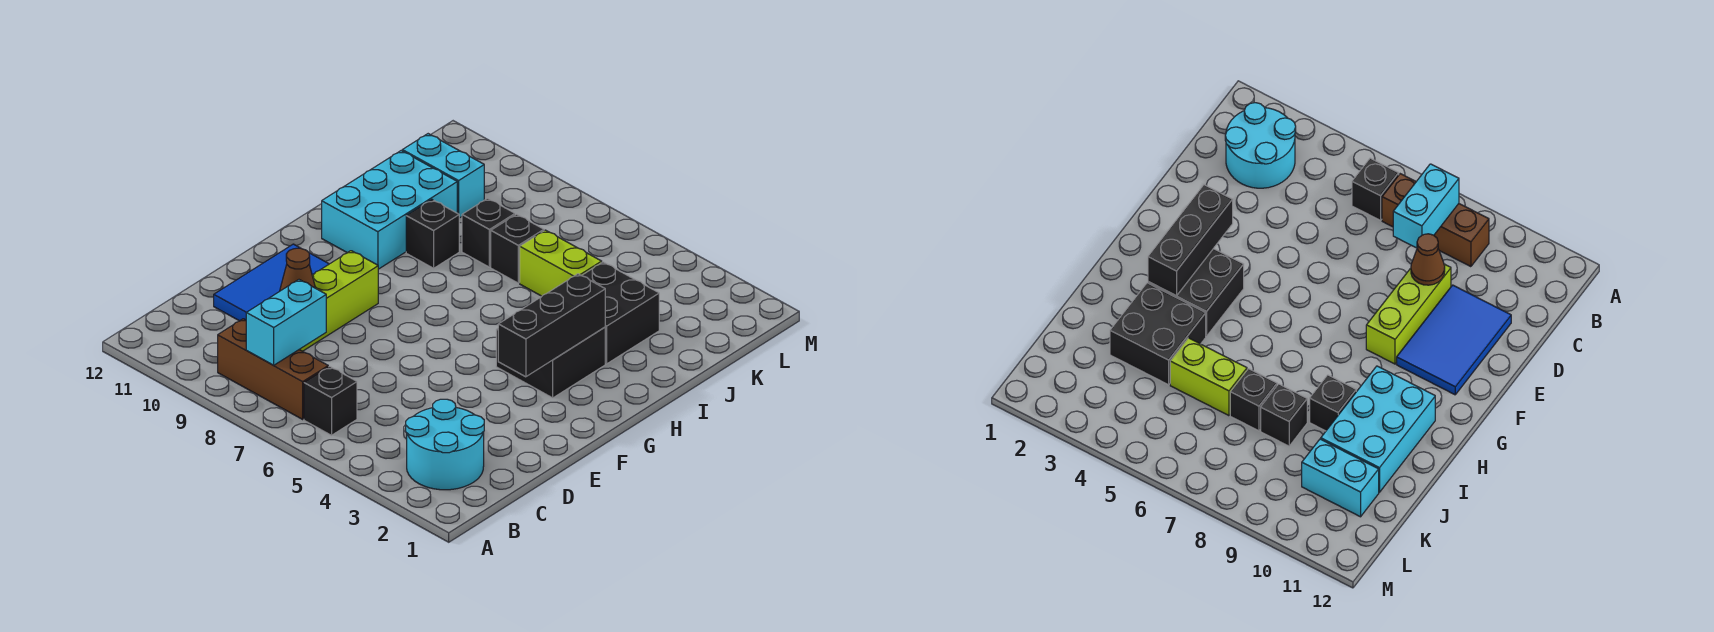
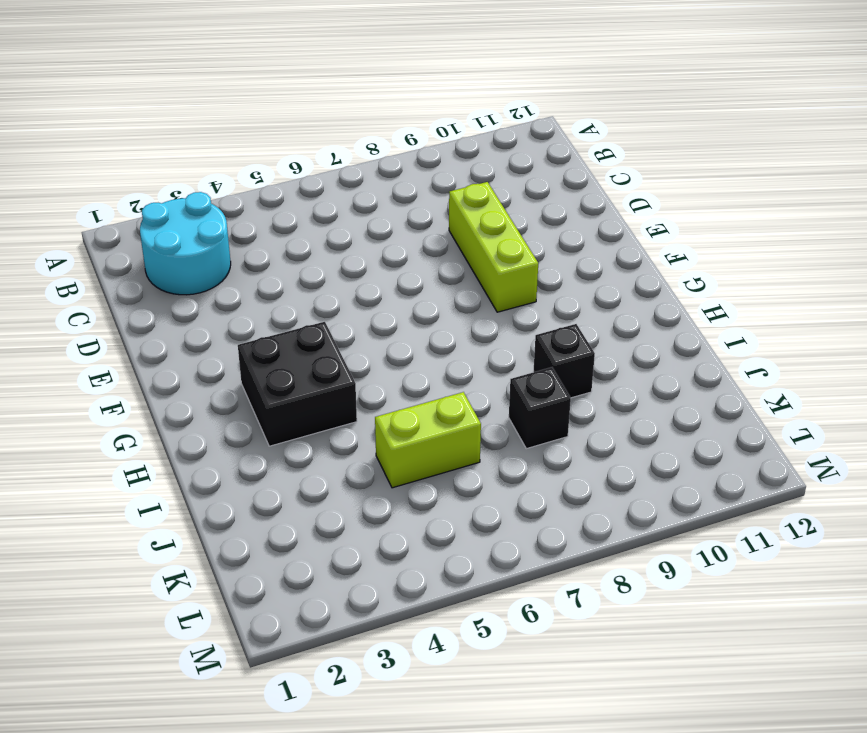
none -> black brick B6 level 1
none -> brown brick B7:B9 level 1
none -> blue tile D10:F11 level 1

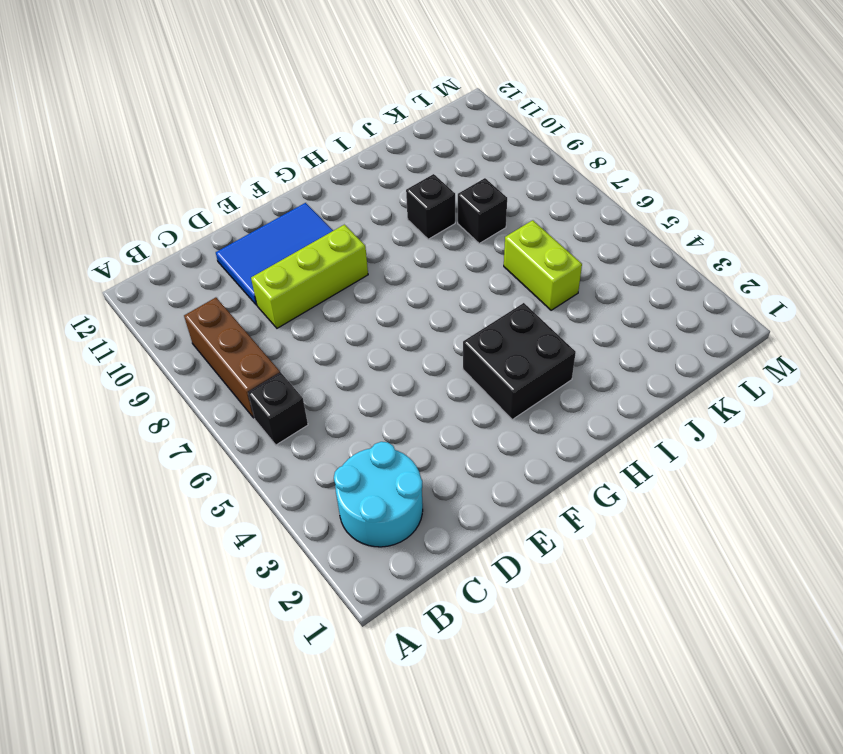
none -> cyan brick H10:J11 level 1
none -> black brick I3:J4 level 1
none -> black brick J7 level 1

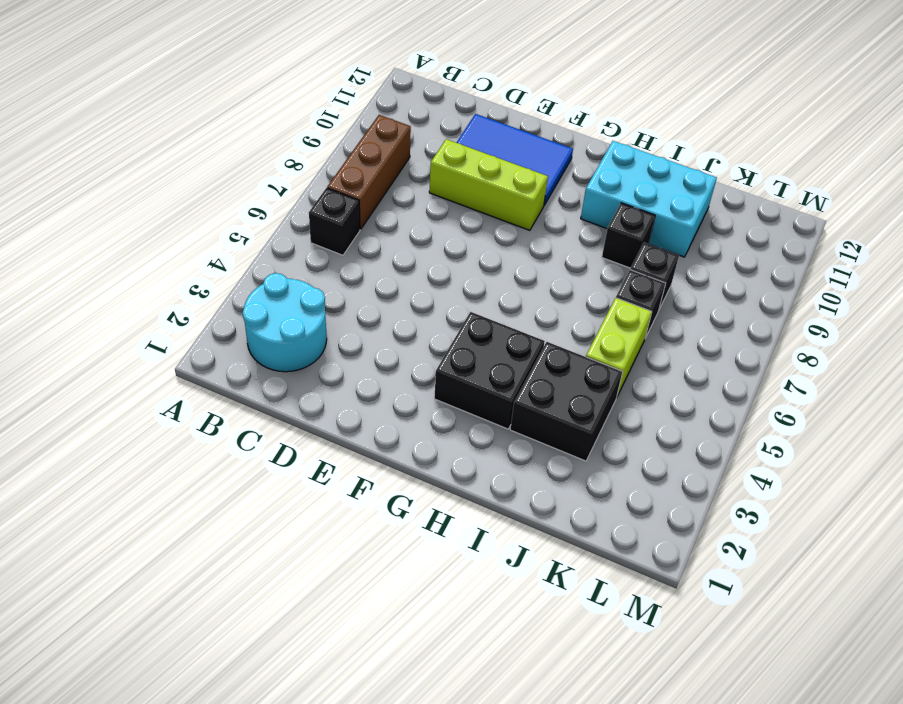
none -> cyan brick K10:K11 level 1
none -> cyan brick B8:C8 level 2
none -> brown cone D9 level 2

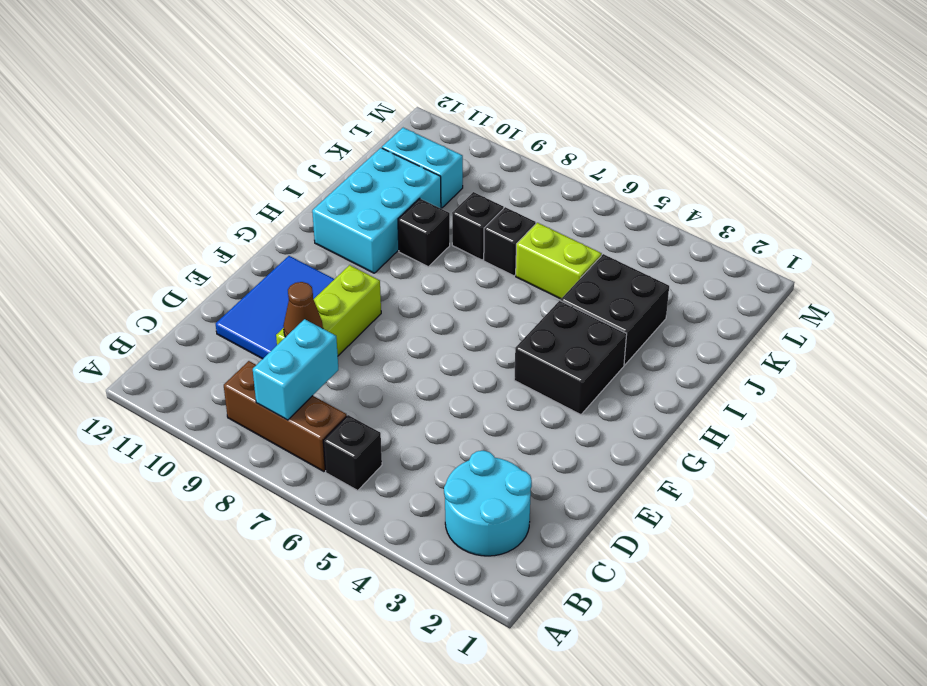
none -> black brick F3:H3 level 2

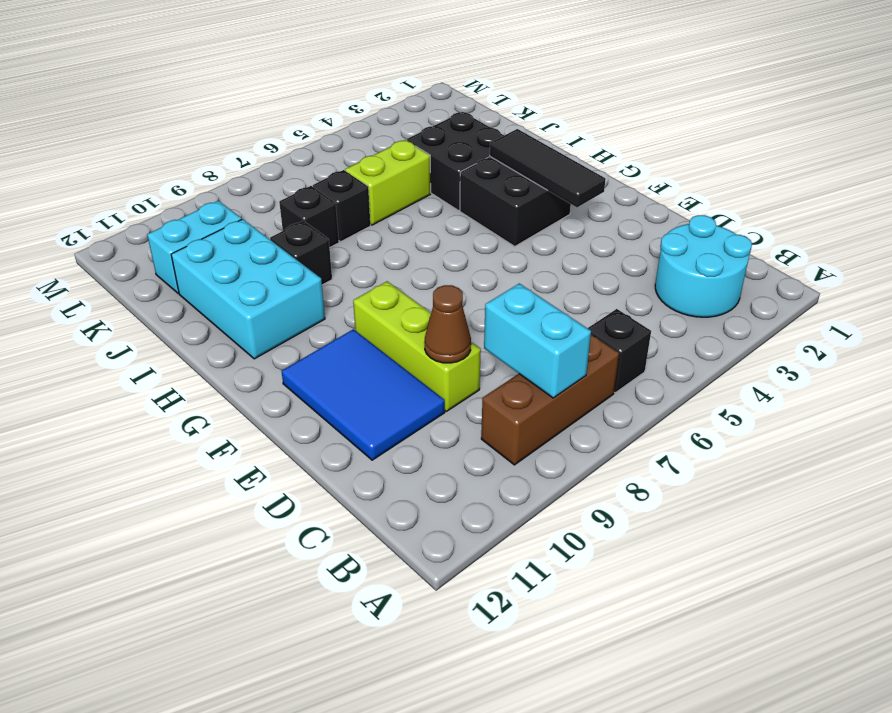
black tile F3:H3 level 2 -> black brick F3:H3 level 2

